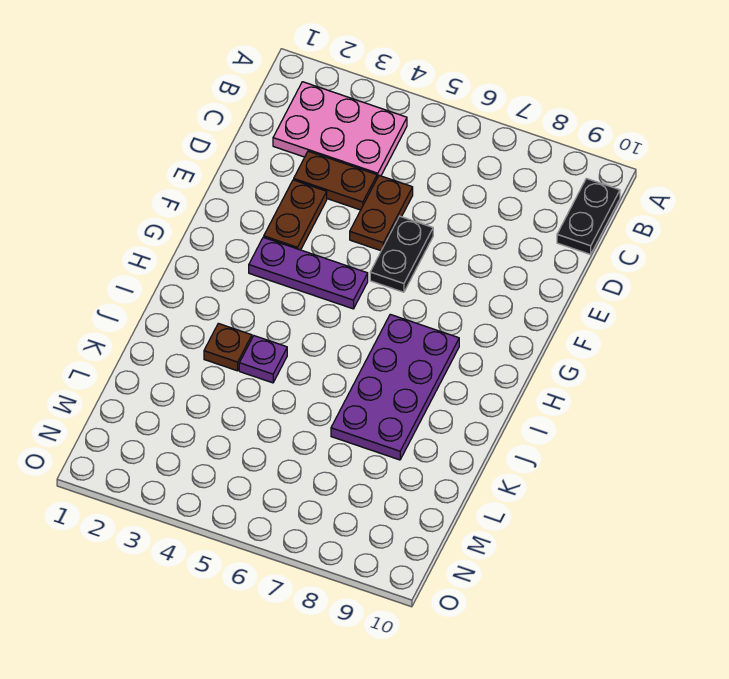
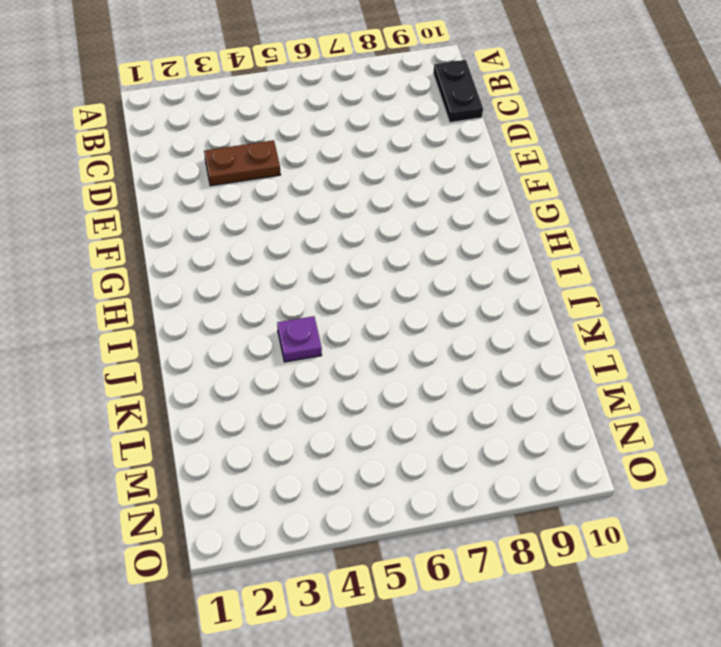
none -> pink plate B2:C4 level 1
none -> brown plate D5:E5 level 1

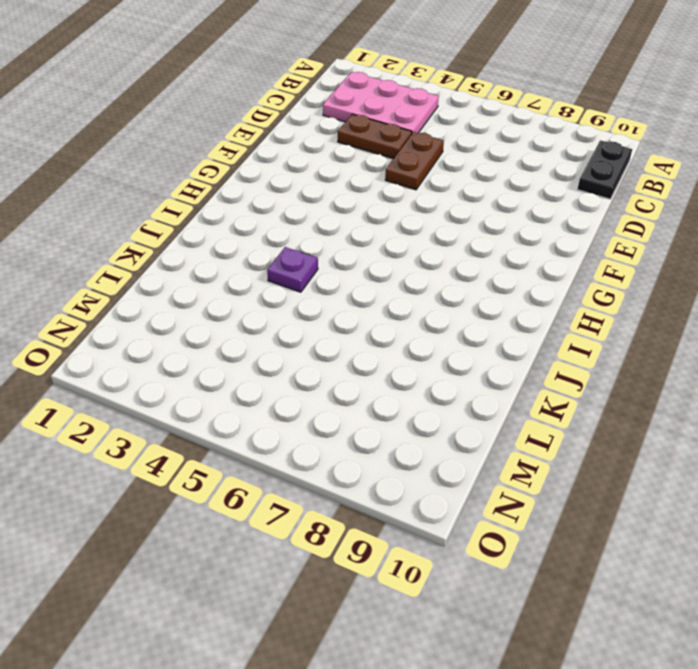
none -> brown plate E3:F3 level 1
none -> black plate E6:F6 level 1

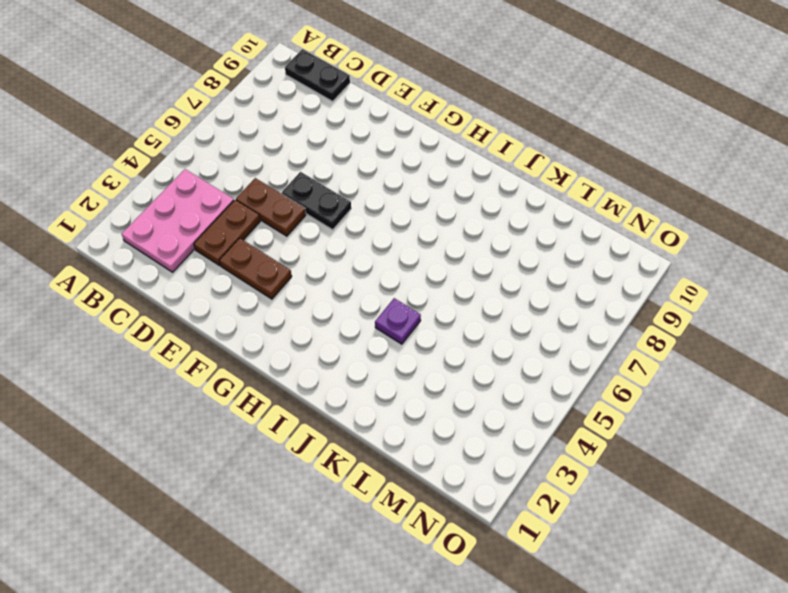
none -> purple plate G3:G5 level 1
none -> purple plate H7:K8 level 1

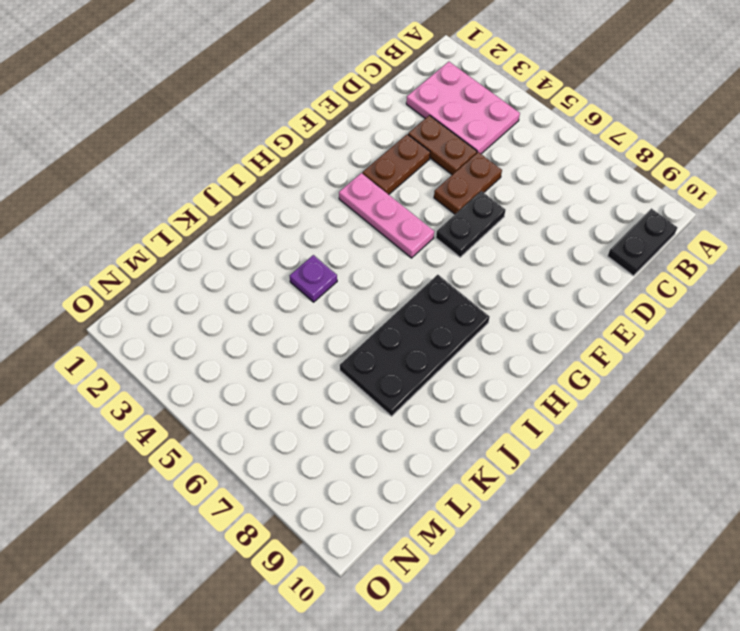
pink plate G3:G5 level 1 -> purple plate G3:G5 level 1
black plate H7:K8 level 1 -> purple plate H7:K8 level 1
none -> brown plate J3 level 1

